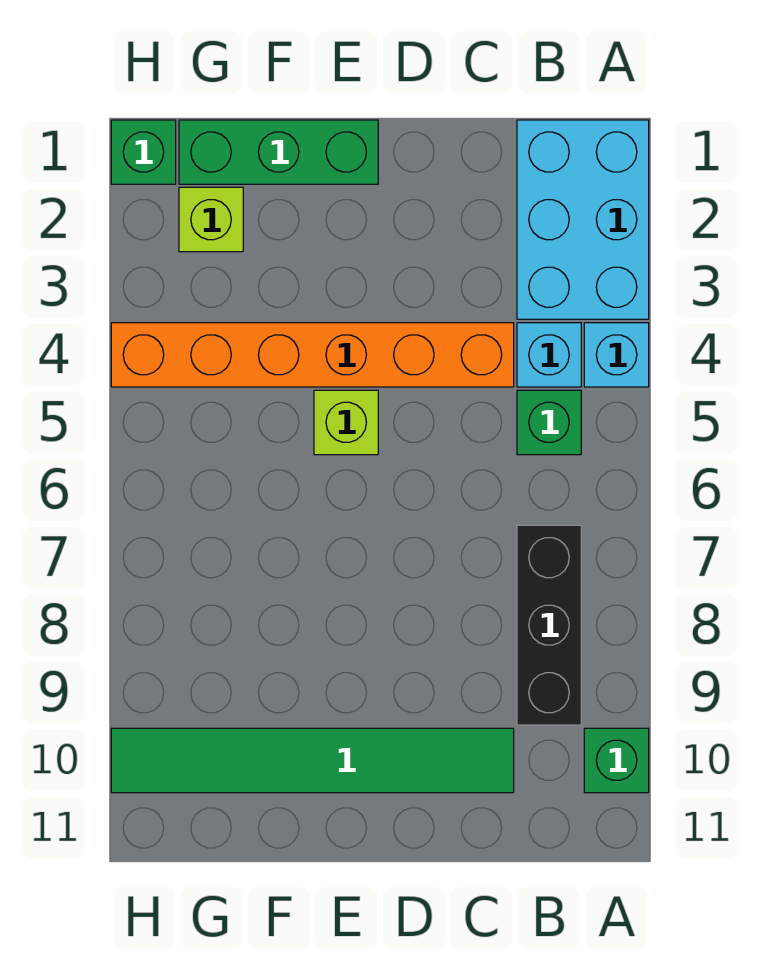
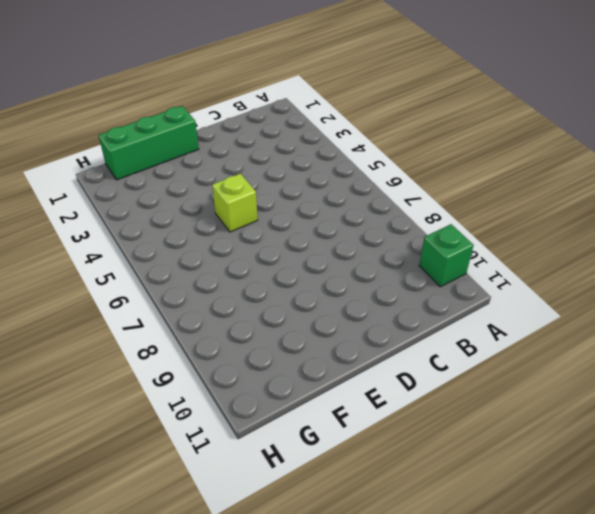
none -> cyan brick A1:B3 level 1
none -> cyan brick A4 level 1
none -> cyan brick B4 level 1

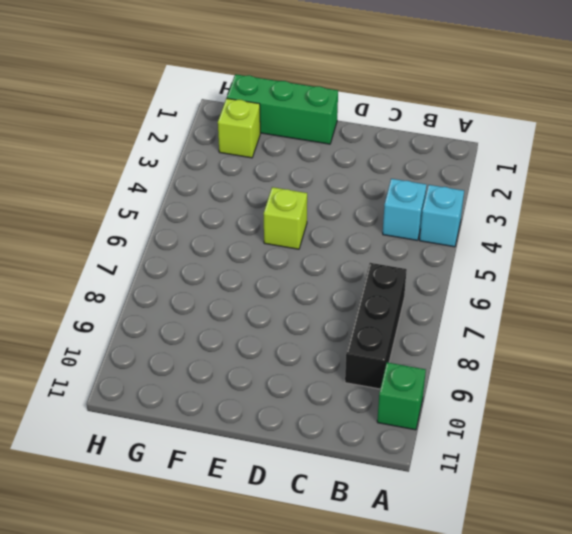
none -> cyan brick A1:B3 level 1
none -> green brick B5 level 1
none -> orange brick C4:H4 level 1

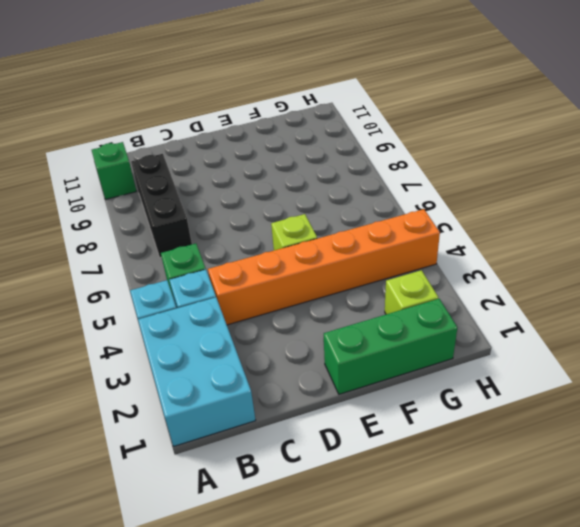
none -> green tile C10:H10 level 1
none -> green brick H1 level 1

